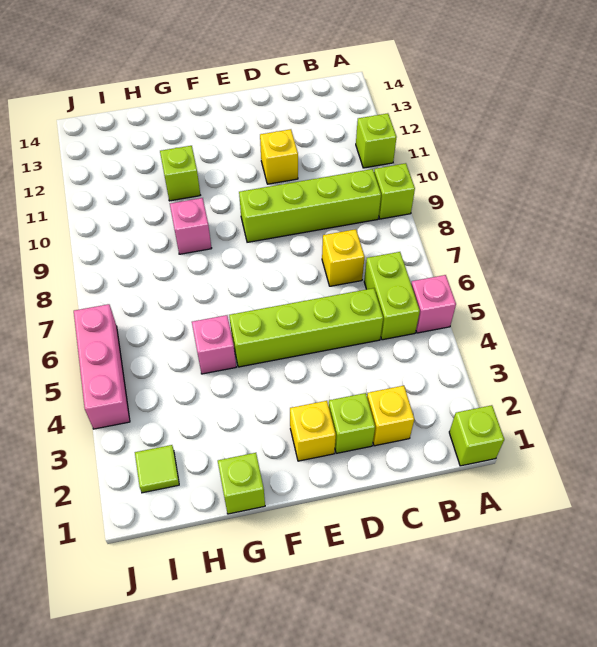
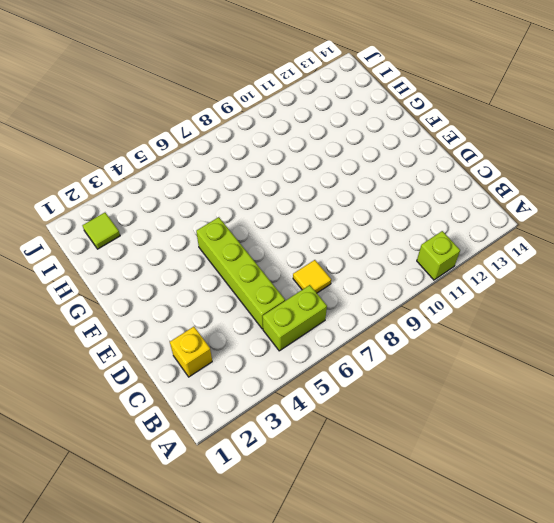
yellow tile C7 level 1 -> yellow brick C7 level 1
none -> lime brick A1 level 1
none -> pink brick A5 level 1
none -> lime brick A9 level 1

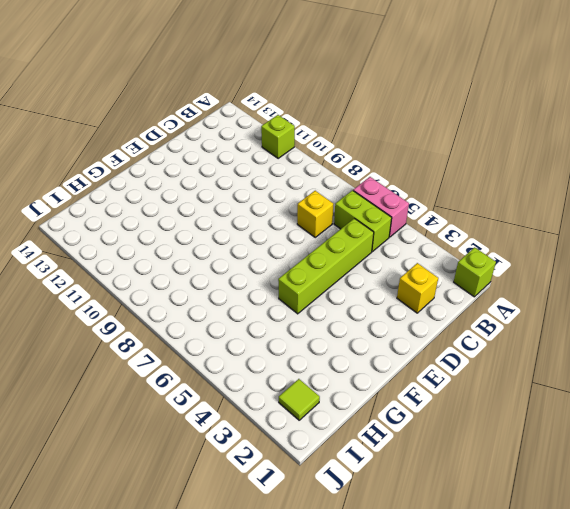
pink brick A5:A6 level 1 -> pink brick A5 level 1
none -> lime brick A9 level 1
none -> lime brick B9:E9 level 1
none -> lime brick D2 level 1

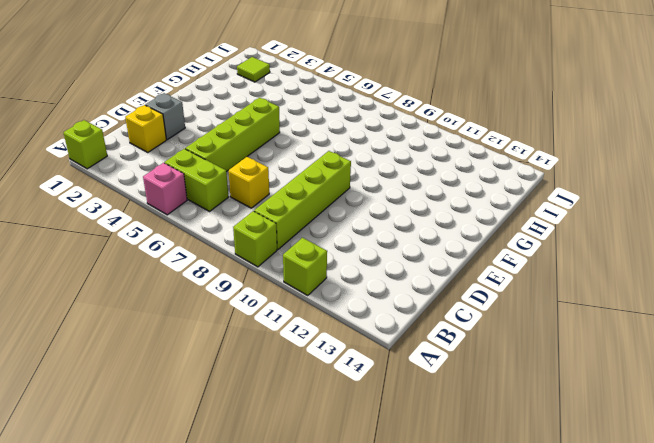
grey brick D2 level 1 -> lime brick D2 level 1
none -> yellow brick D11 level 1
none -> yellow brick E2 level 1
none -> lime brick G1 level 1

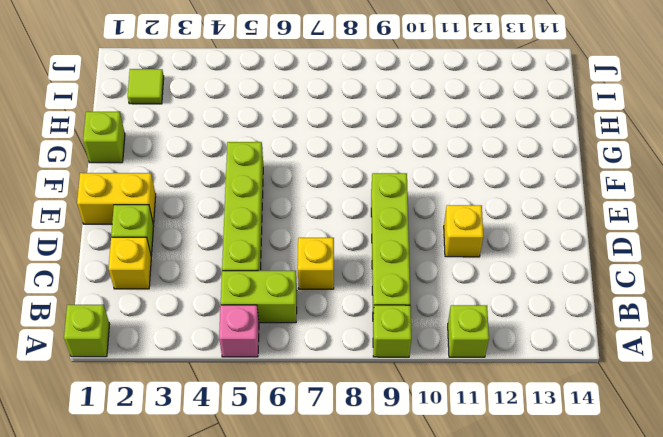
yellow brick E1:E2 level 1 -> yellow brick E2 level 1
none -> pink brick G5 level 1
none -> pink brick G9 level 1
none -> lime brick G11 level 1

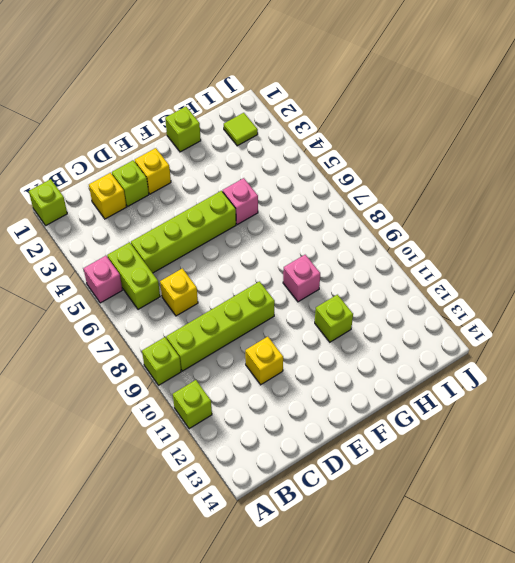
none -> pink brick J4:J6 level 1

